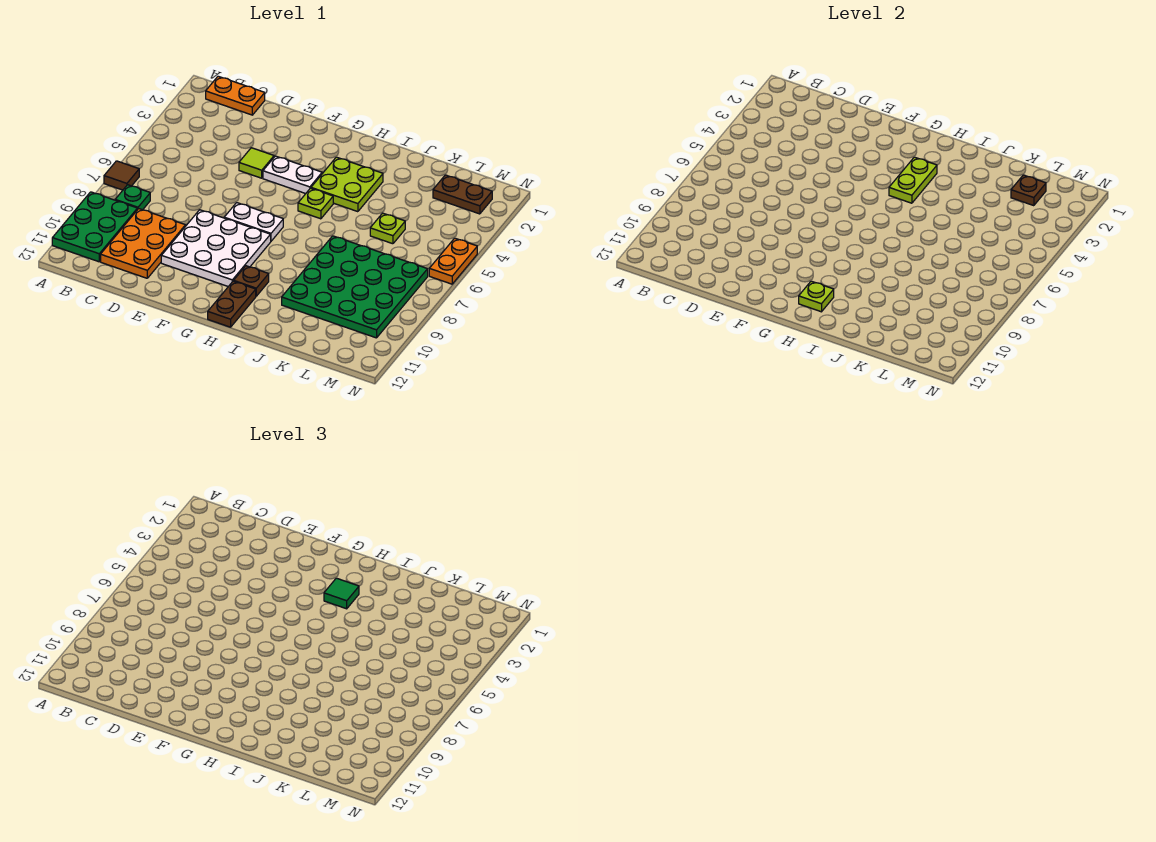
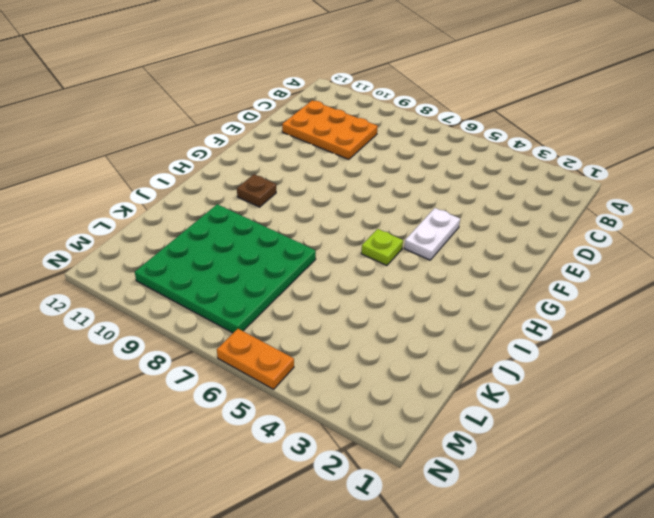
none -> brown tile A7 level 1
none -> green plate A9:B11 level 1
none -> orange plate B1:C1 level 1

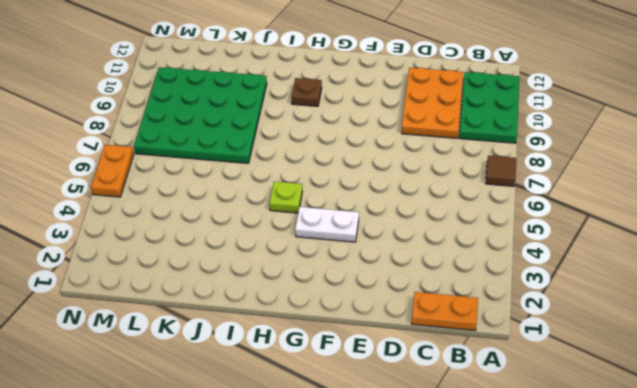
none -> green plate B8 level 1
none -> lime tile E4 level 1
none -> white plate E8:G10 level 1

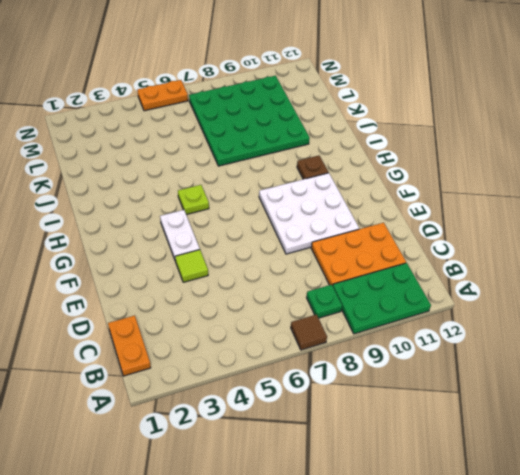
none -> white plate F7:G7 level 1
none -> lime plate H3:I4 level 1
none -> brown plate H11:H12 level 1

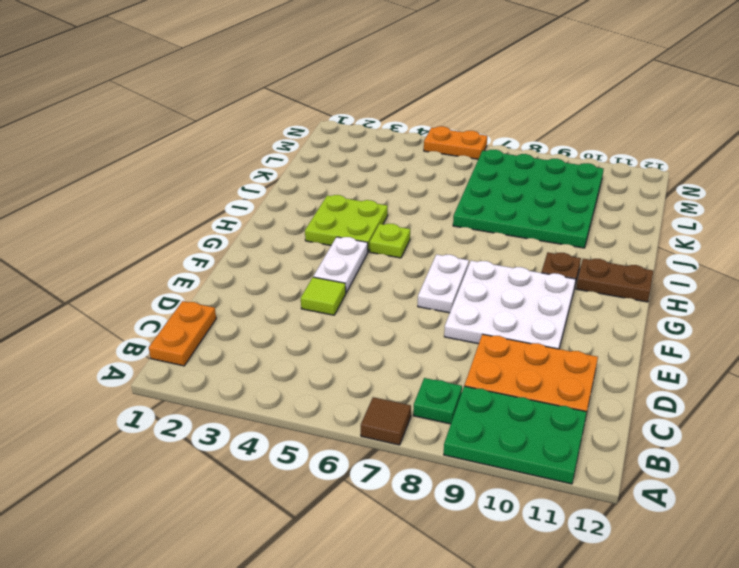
none -> lime plate K5 level 1
none -> brown plate L2:M2 level 1
none -> lime plate H3:H4 level 2

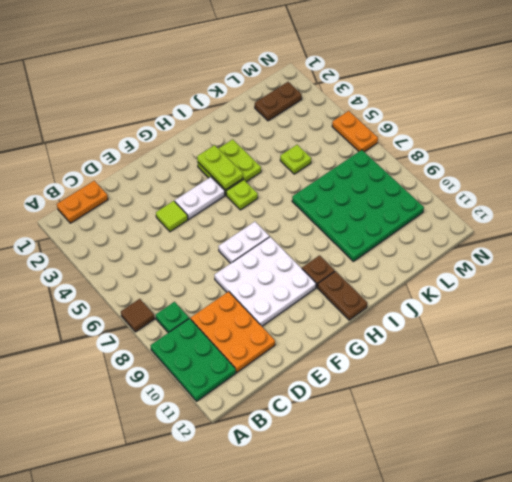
none -> lime plate H11 level 2
none -> brown plate L2 level 2
none -> green tile H3 level 3

